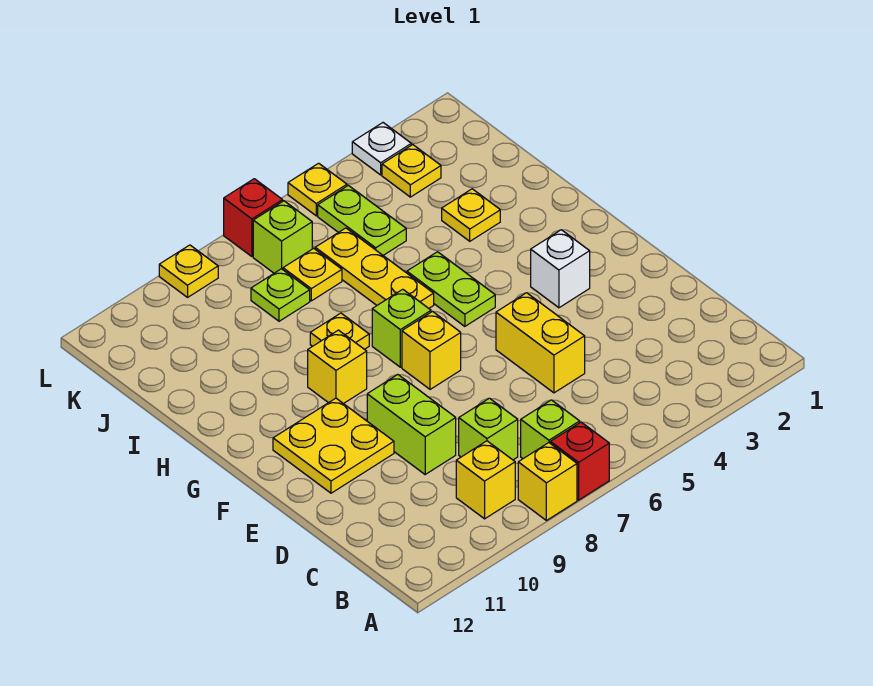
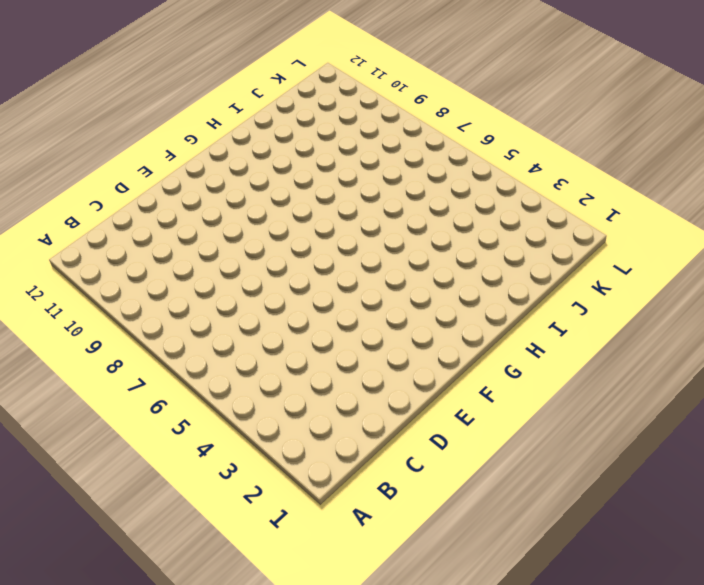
none -> red brick A7 level 1
none -> yellow brick A8 level 1
none -> lime brick B7 level 1

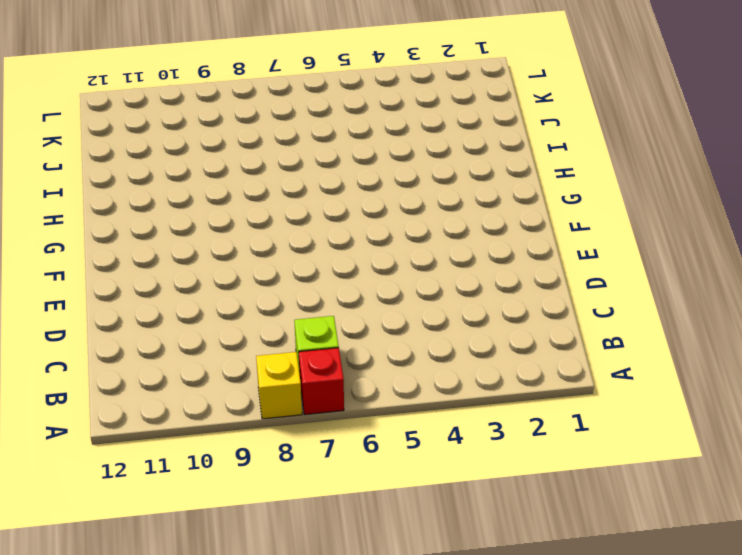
none -> yellow brick B9 level 1
none -> lime brick C8 level 1
none -> yellow brick D5:E5 level 1

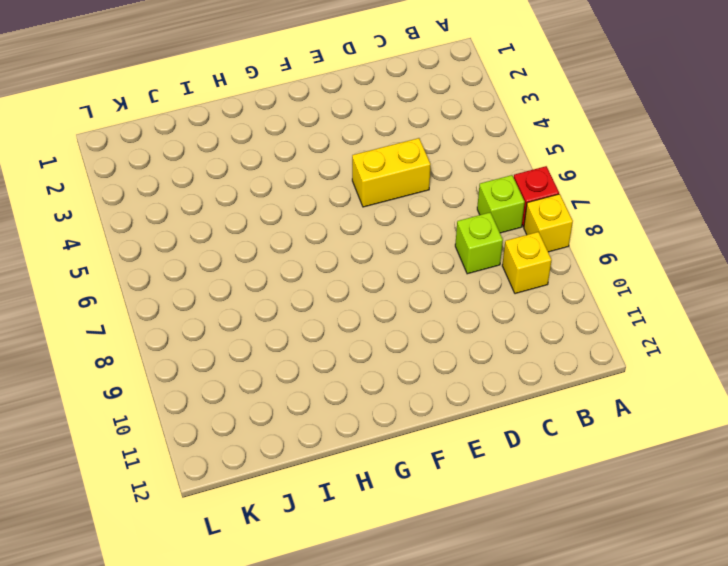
none -> lime brick D9:E9 level 1
none -> yellow plate E10:F11 level 1
none -> white brick F3 level 1

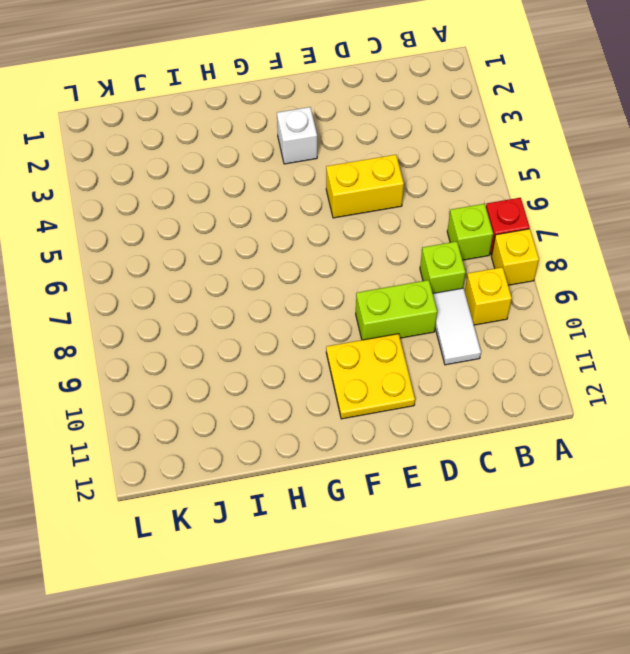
white tile C9:C10 level 1 -> none
none -> yellow brick F7 level 1
none -> lime plate G5:H5 level 1
none -> lime brick G7 level 1

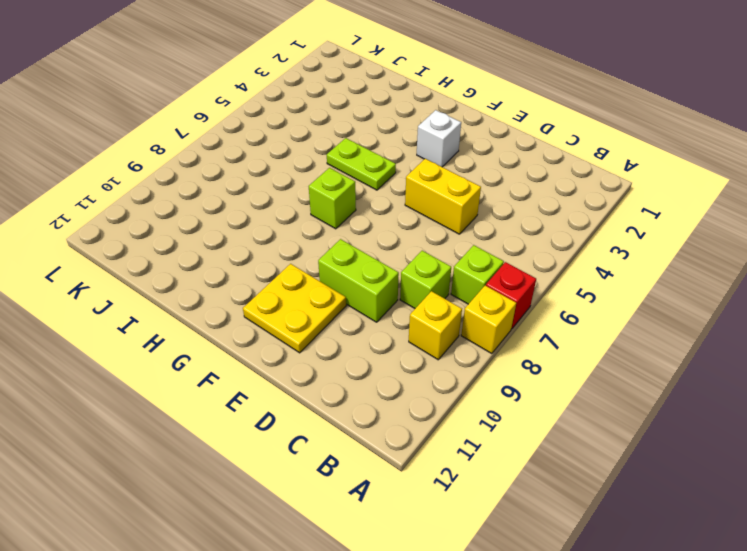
none -> yellow brick F7 level 1
none -> yellow brick G9 level 1
none -> yellow plate H6:J6 level 1

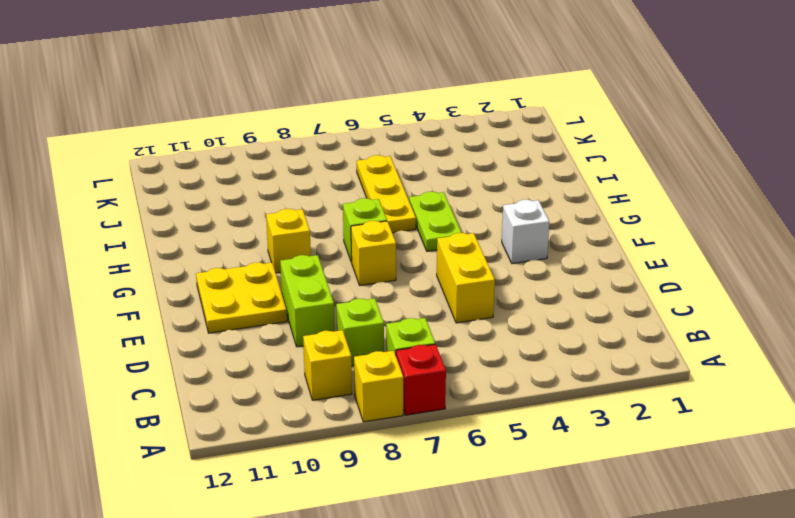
none -> yellow plate H8 level 1
none -> yellow plate I3 level 1
none -> lime plate J5:K5 level 1

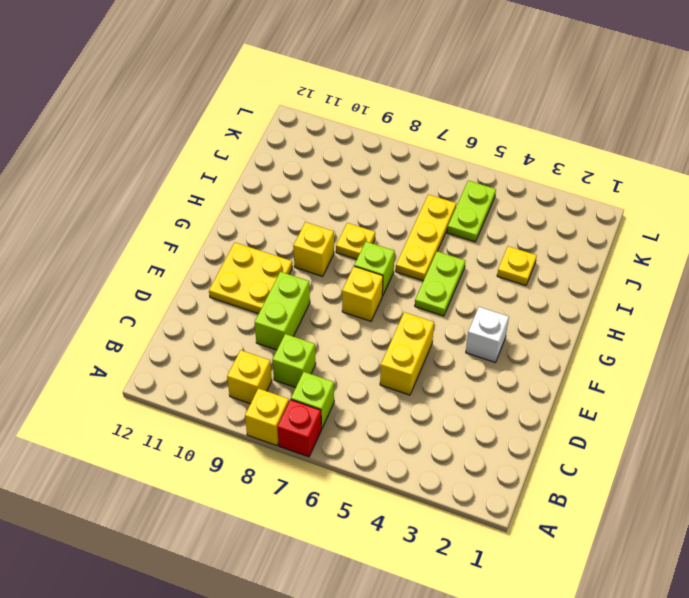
none -> yellow plate J7 level 1
none -> lime plate J8 level 1
none -> yellow plate K3 level 1

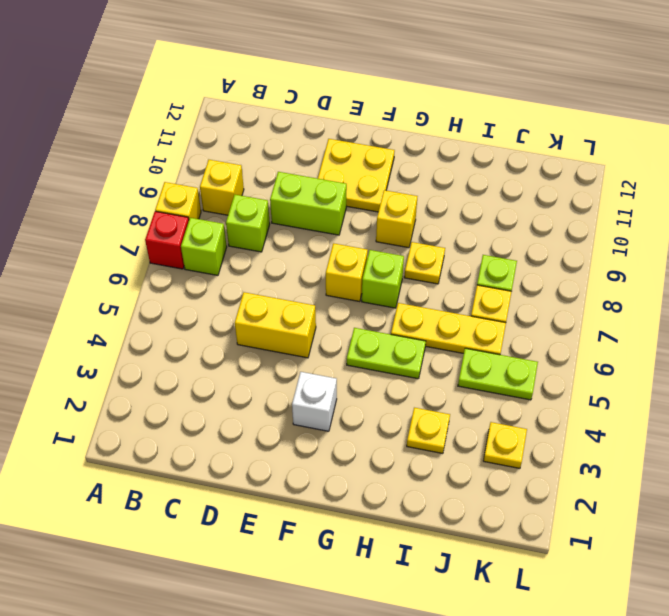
none -> lime brick K7 level 1
none -> white plate L3 level 1
none -> yellow plate L5 level 1

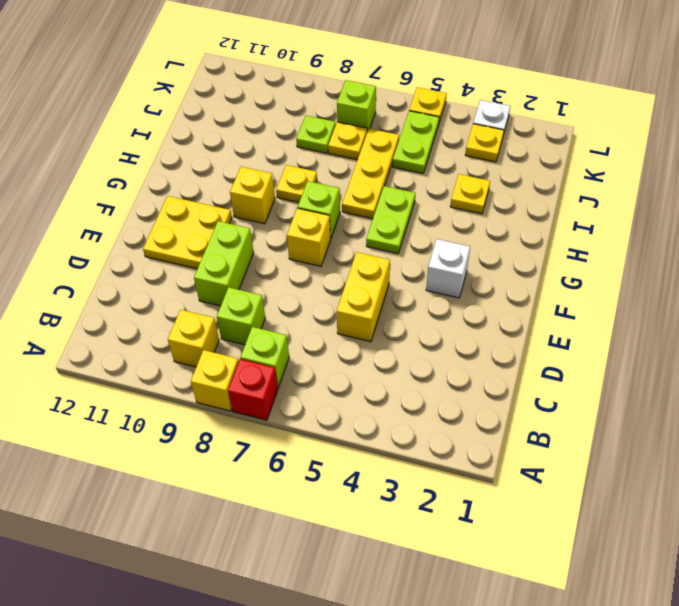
none -> red brick L7 level 1
none -> yellow plate L9 level 1

